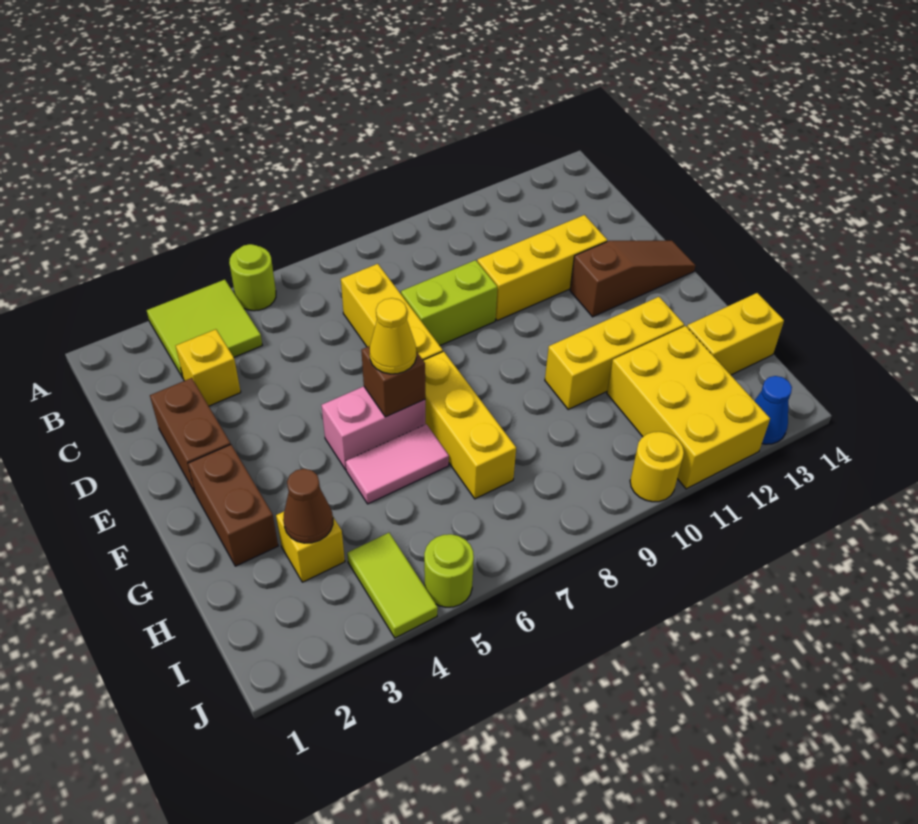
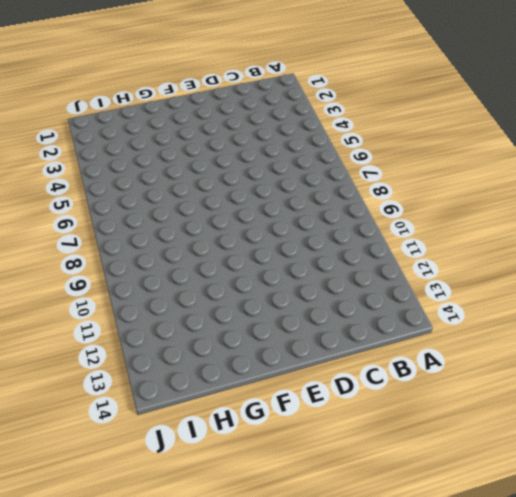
none -> lime tile A3:B4 level 1
none -> lime round brick A5 level 1
none -> yellow brick C3 level 1

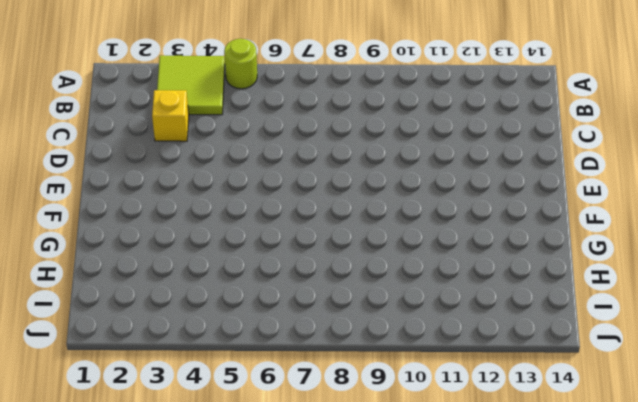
none -> yellow brick C7:E7 level 1
none -> brown brick D2:E2 level 1
none -> lime brick D8:D9 level 1

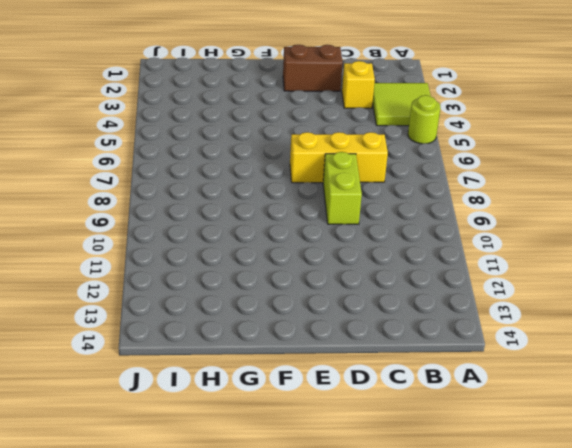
none -> yellow brick D10:D12 level 1
none -> brown slope E12:E14 level 1 top 12
none -> brown brick F2:G2 level 1

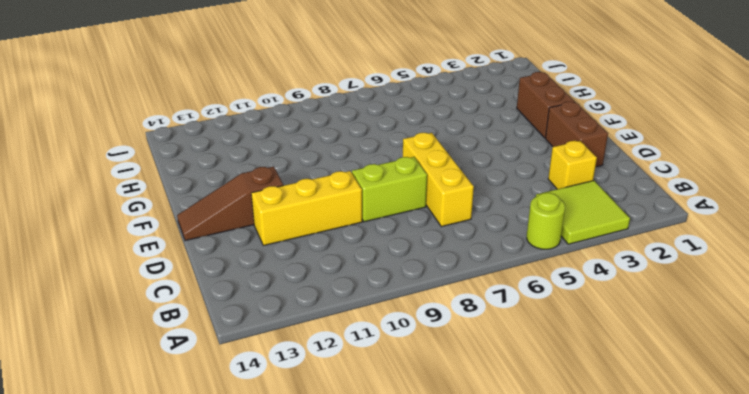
none -> pink brick F5:F6 level 1
none -> yellow brick F7:H7 level 1
none -> pink tile G5:G6 level 1

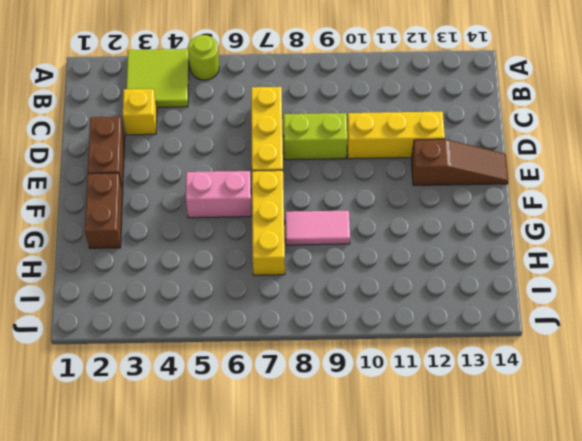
pink tile G8:G9 level 1 -> pink tile G5:G6 level 1
none -> yellow brick G10:G12 level 1
none -> yellow brick H3 level 1
none -> yellow brick H11:J12 level 1

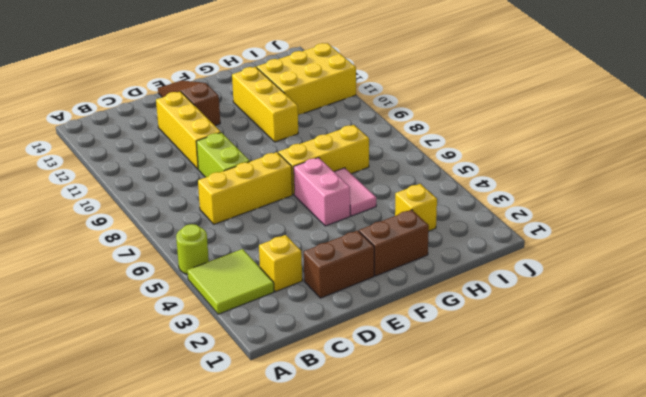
none -> yellow brick H13:H14 level 1
none -> lime tile I4:J4 level 1
none -> lime round brick J5 level 1

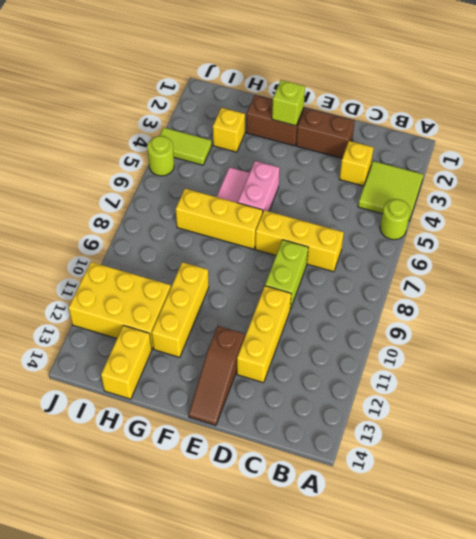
lime brick F2 level 2 -> none
none -> yellow round brick J10 level 1
none -> blue cone J13 level 1
none -> brown brick F6 level 2

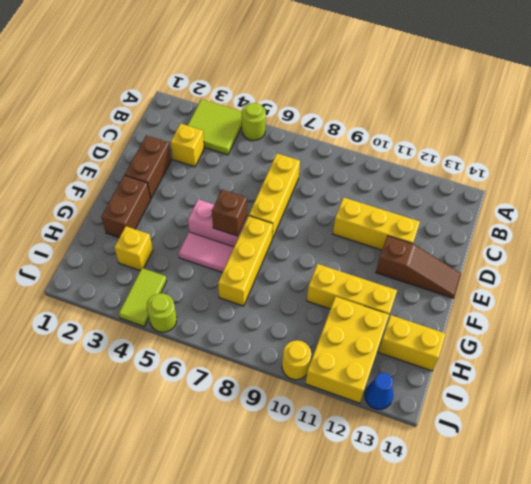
none -> lime brick D8:D9 level 1
none -> brown cone H3 level 2
none -> yellow cone F6 level 3

